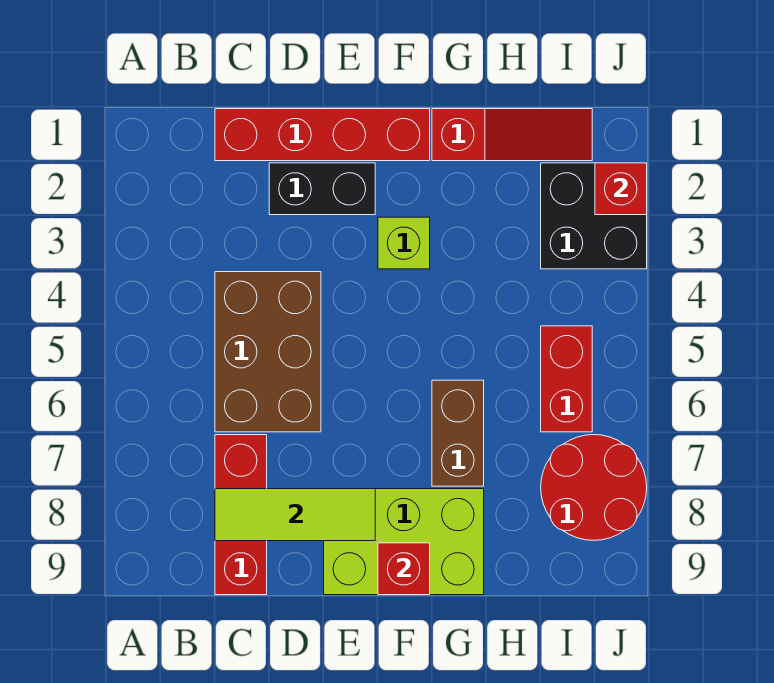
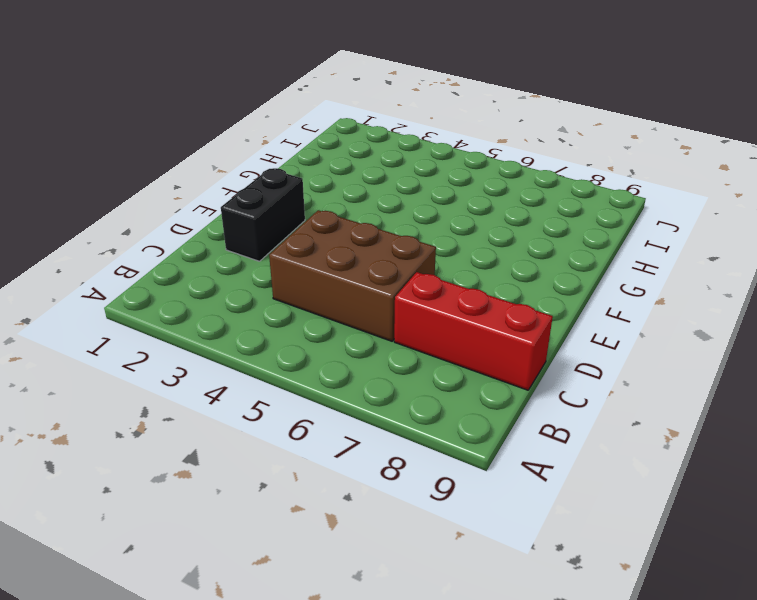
none -> red brick C1:F1 level 1
none -> lime brick E8:G9 level 1
none -> lime brick F3 level 1

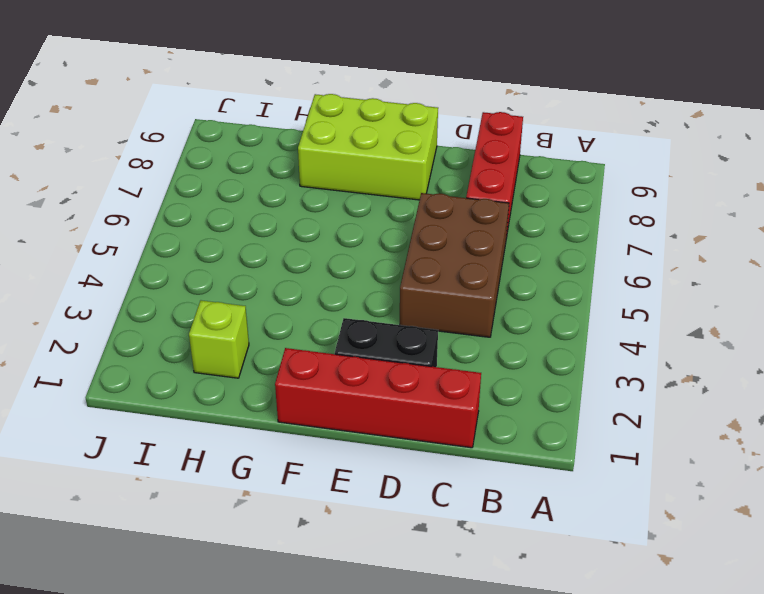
lime brick H2 level 1 -> lime brick F3 level 1
none -> red slope G1:I1 level 1 top G
none -> brown brick G6:G7 level 1
none -> black brick I2:J3 level 1

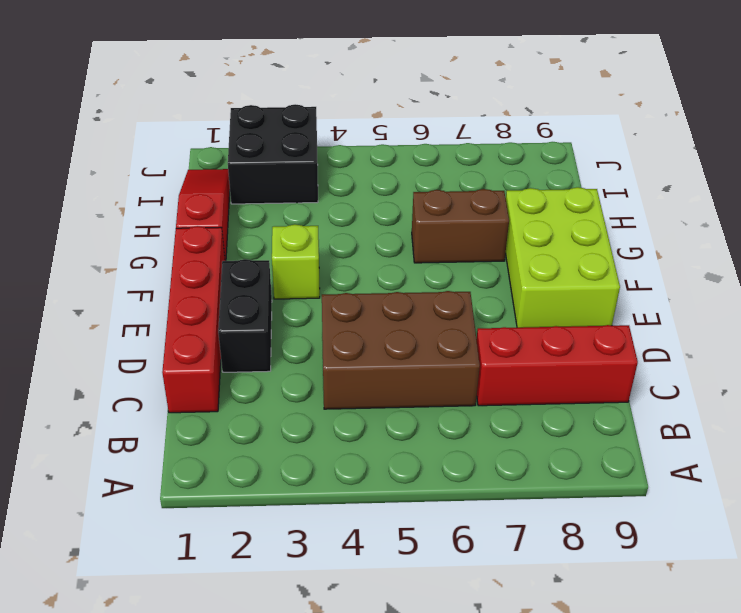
none -> red brick I5:I6 level 1
none -> red round brick I7:J8 level 1
none -> lime tile C8:E8 level 2

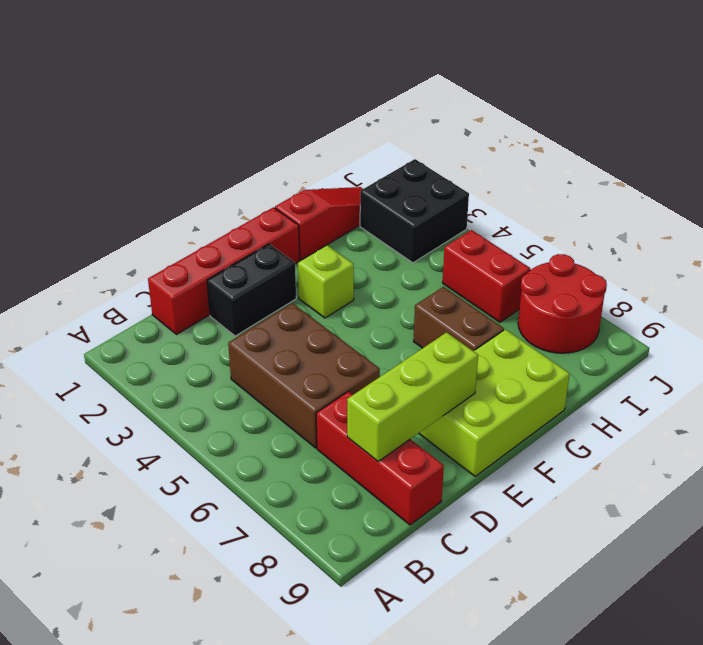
lime brick C8:E8 level 2 -> lime tile C8:E8 level 2
none -> red brick F9 level 2
none -> red brick J2 level 2

